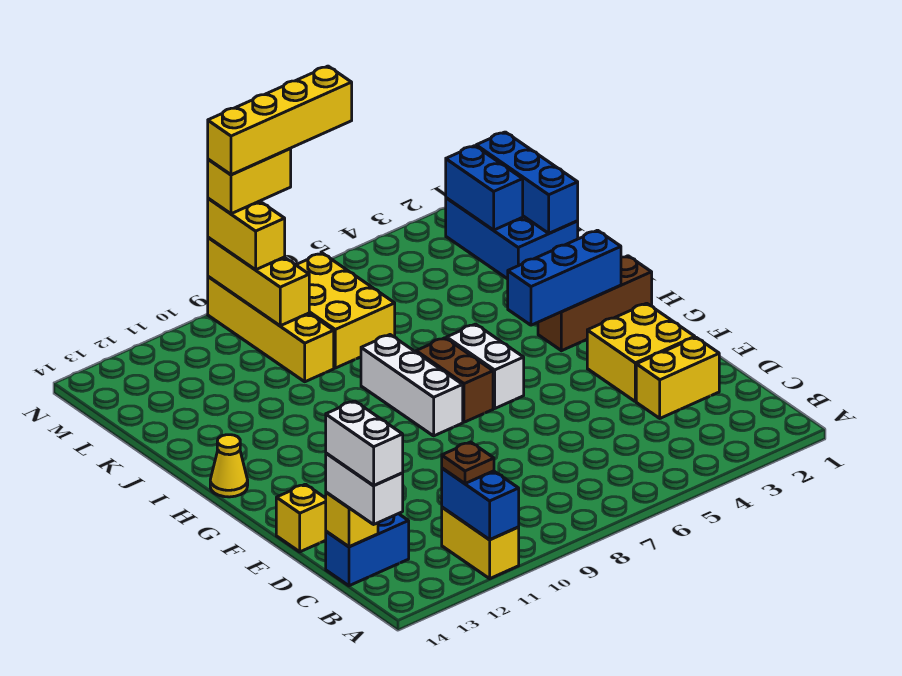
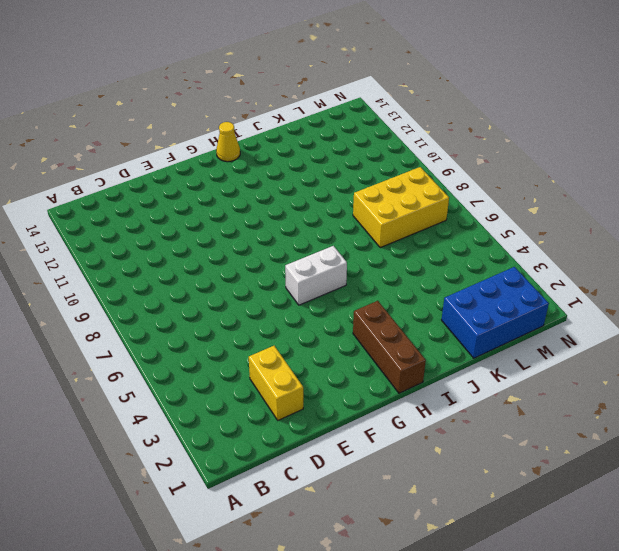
none -> yellow brick A11:B11 level 1
none -> blue brick C13:C14 level 1
none -> yellow brick E2:F3 level 1

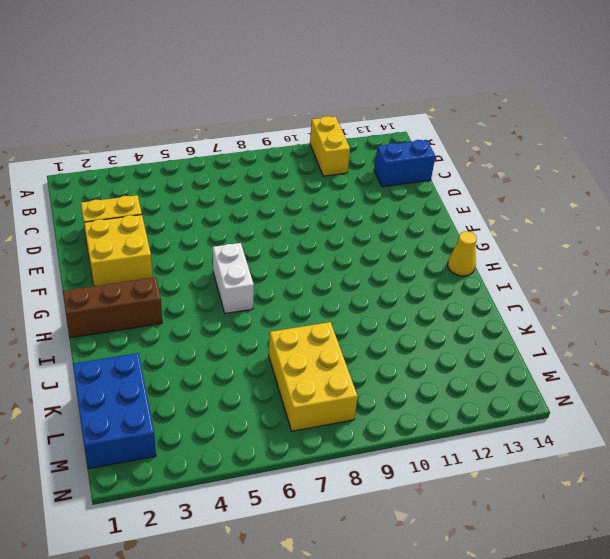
none -> yellow brick E14 level 1
none -> brown brick G7:H7 level 1
none -> white brick G8:I8 level 1

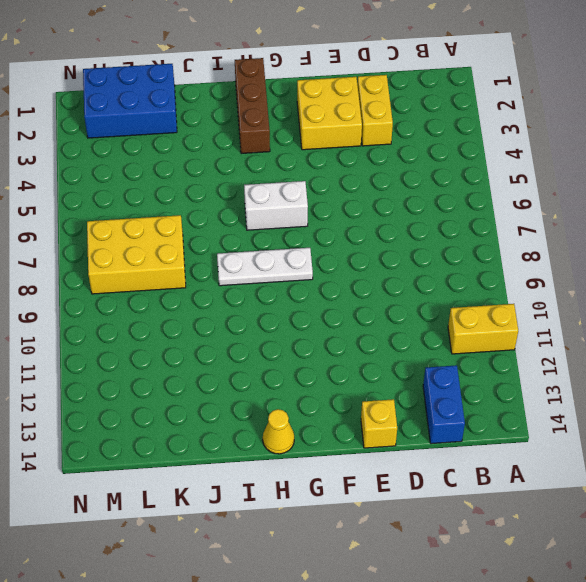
white plate G8:I8 level 1 -> white brick G8:I8 level 1
none -> brown brick G7:H7 level 1
none -> yellow brick K9:N9 level 1
none -> blue brick A11:B11 level 2

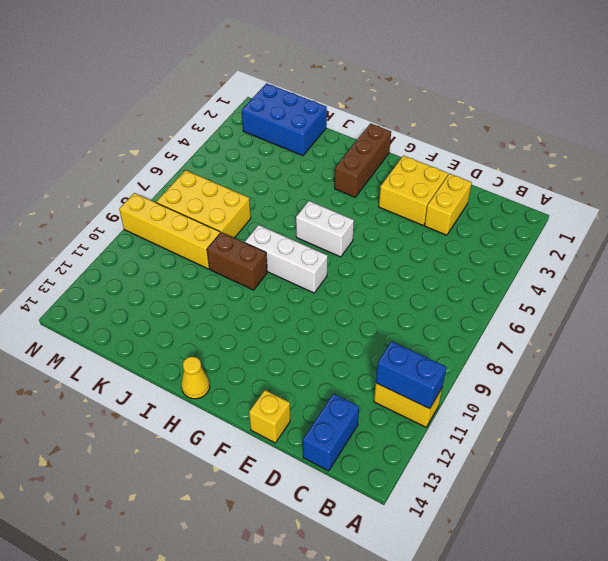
brown brick I9:J9 level 1 -> brown brick G7:H7 level 1
none -> yellow brick C14 level 2
none -> blue brick H2:H4 level 2
none -> blue brick K1:M1 level 2

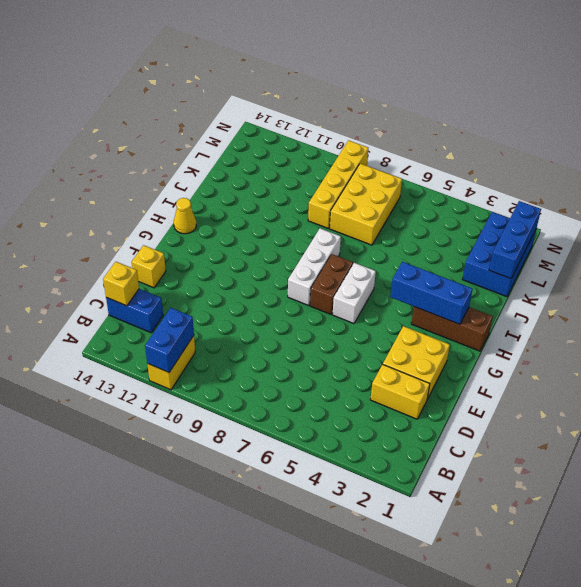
none -> blue brick L2:M2 level 2
none -> yellow brick L9:N9 level 2
none -> brown plate B11 level 3

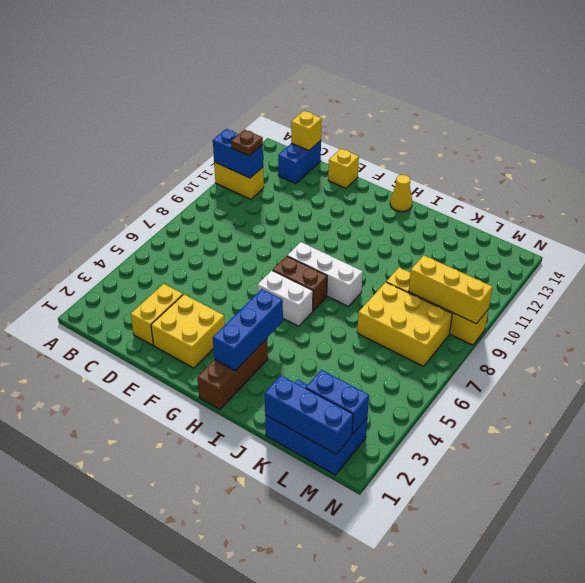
none -> white brick B14:C14 level 3
none -> yellow brick M9:N9 level 3
none -> white brick B14:C14 level 4

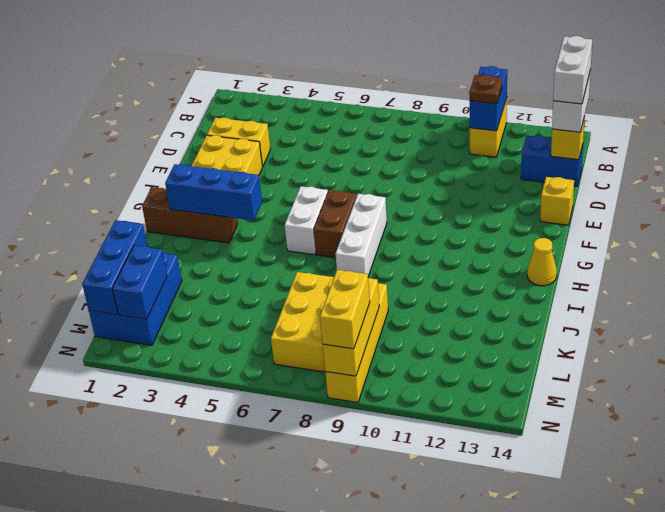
none -> yellow brick N8:N9 level 4
none -> yellow brick N6:N9 level 5

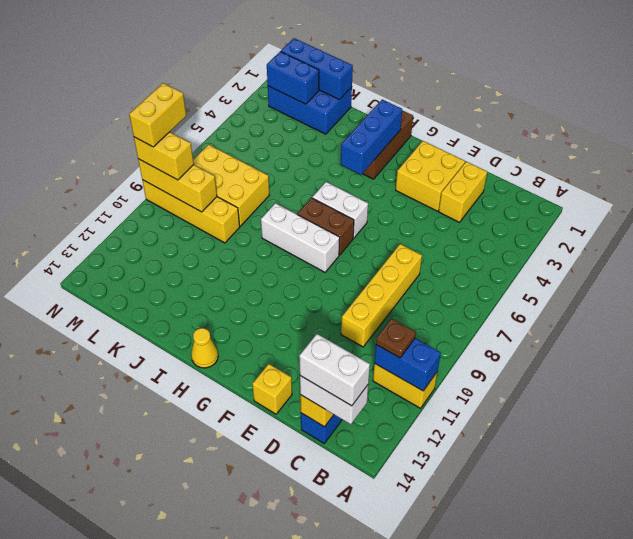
yellow brick D7:D10 level 1 -> yellow brick N6:N9 level 5

